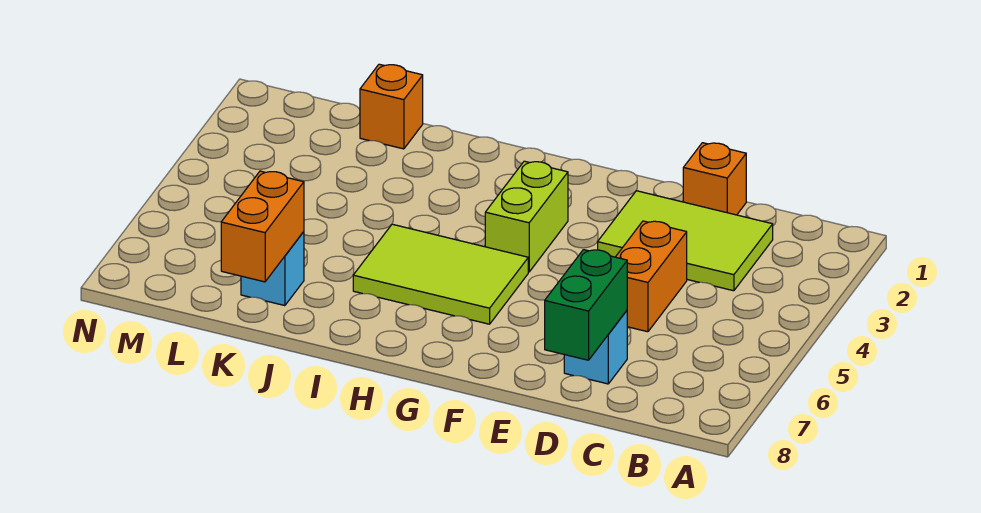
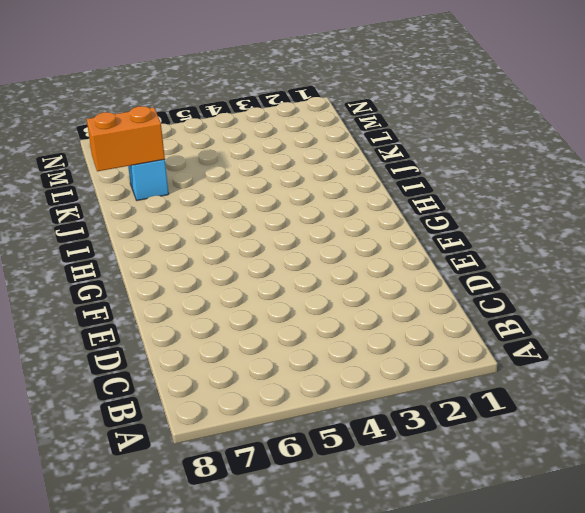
none -> lime tile C2:E3 level 1
none -> orange brick D1 level 1

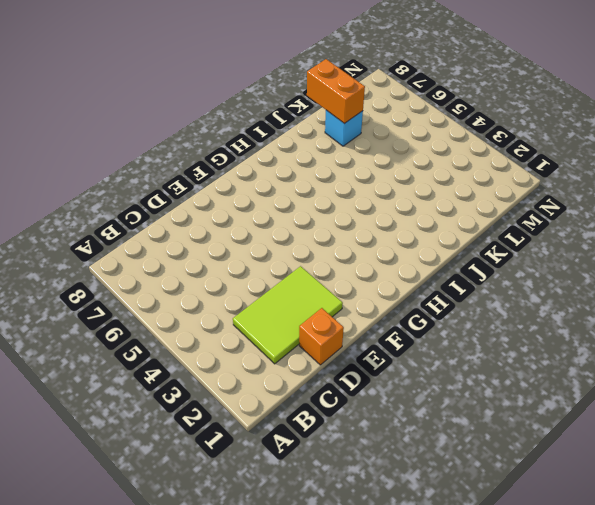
none -> orange brick D4:D5 level 1
none -> cyan brick D7 level 1

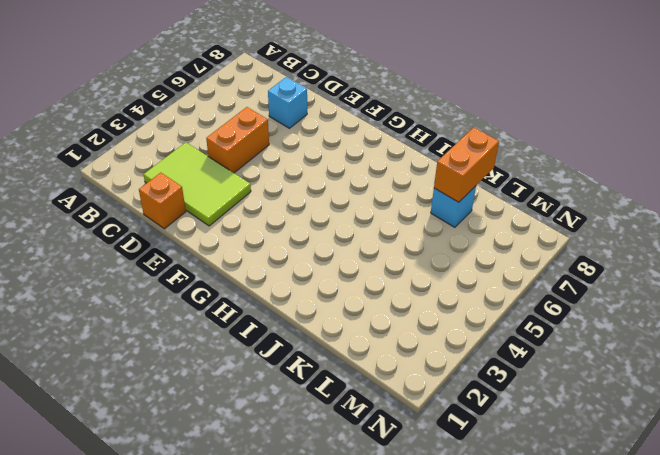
none -> lime brick G3:G4 level 1
none -> lime tile G5:I6 level 1

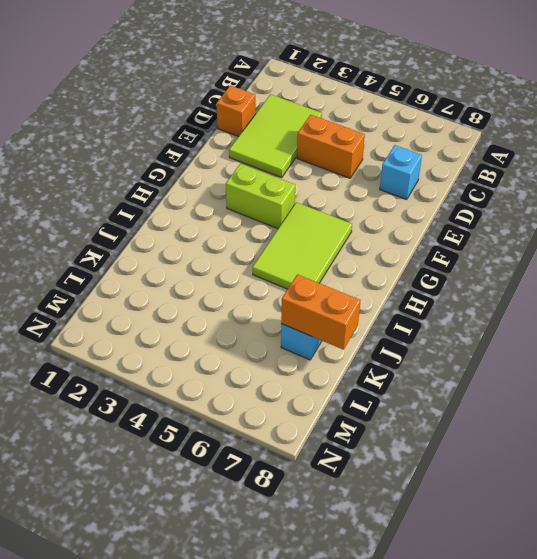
none -> orange brick K1 level 1
none -> green brick D7:D8 level 2

